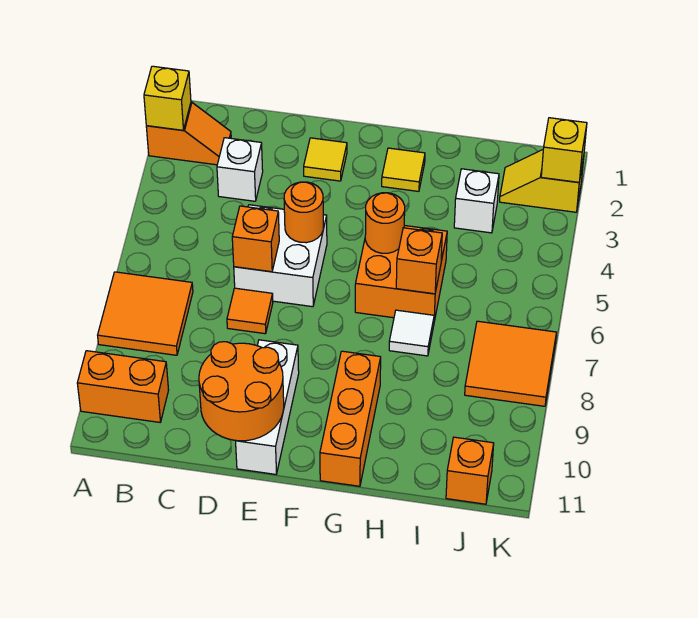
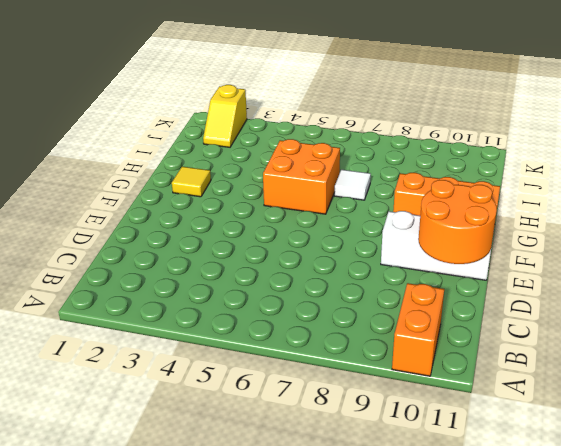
none -> orange slope A2:B2 level 1 top A
none -> orange tile A7:B8 level 1
none -> white brick C3 level 1

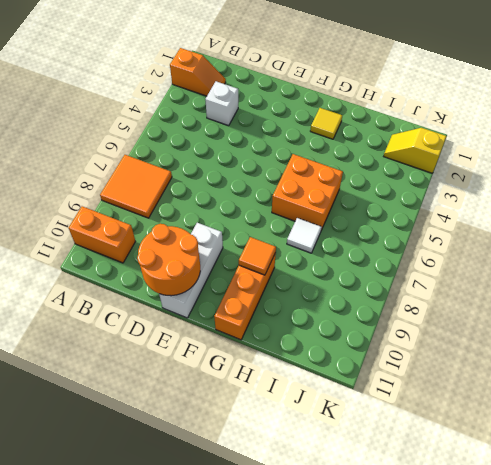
orange tile G9 level 2 -> orange tile D7 level 1
none -> white brick D5:E6 level 1
none -> yellow tile E2 level 1
none -> white brick I3 level 1

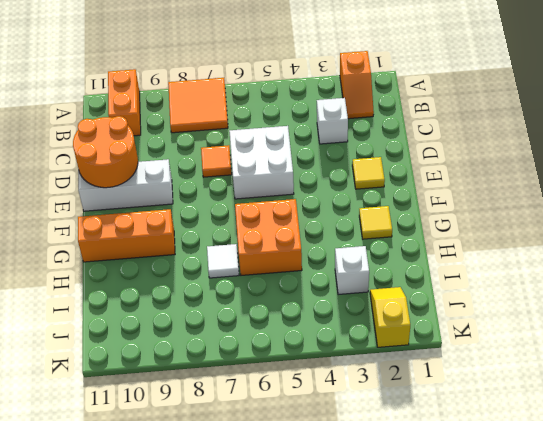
none -> orange tile J7:K8 level 1
none -> orange brick J11 level 1
none -> yellow brick A2 level 2

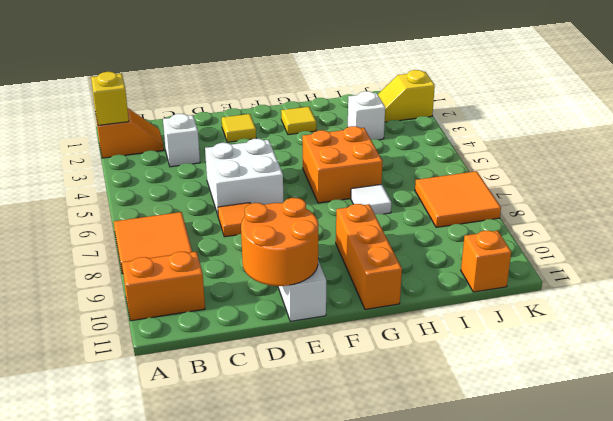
none -> orange brick D6 level 2
none -> orange round brick E5 level 2
none -> orange round brick G5 level 2

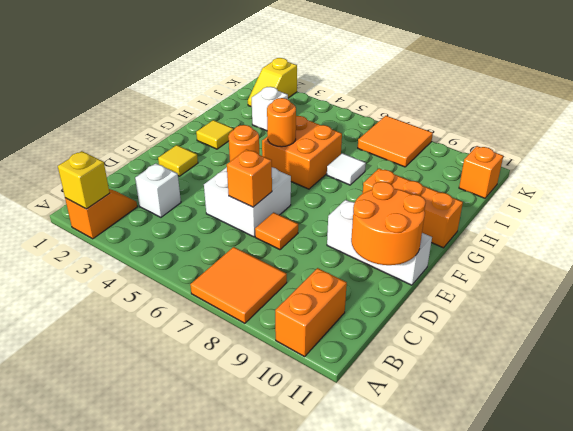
none -> orange brick H6 level 2
none -> yellow brick K2 level 2

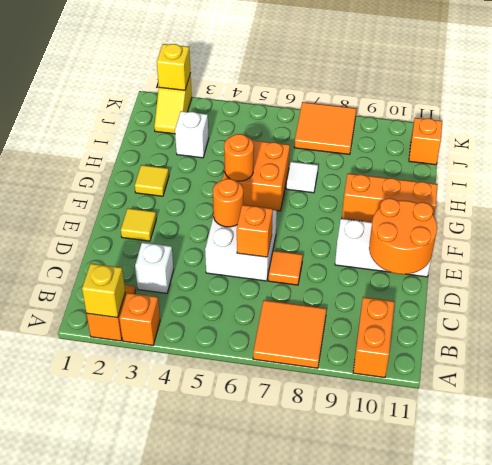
orange brick A3 level 1 -> orange brick H6 level 2

